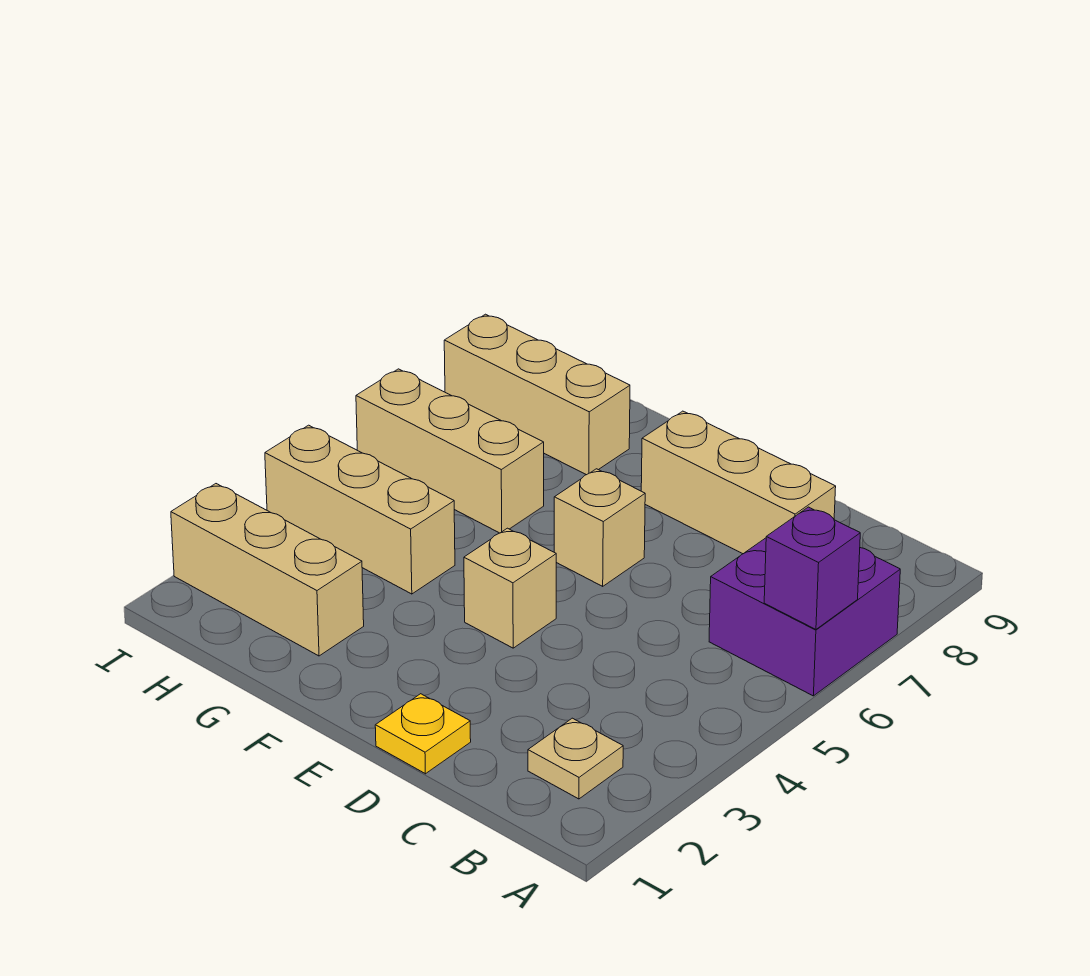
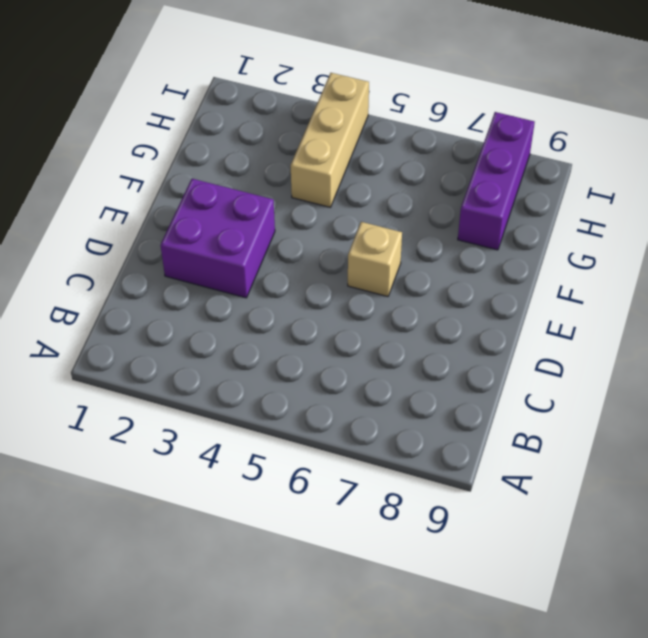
purple brick D2:E3 level 1 -> purple brick A6:B7 level 1
purple brick G8:I8 level 1 -> tan brick G8:I8 level 1
none -> tan plate B2 level 1
none -> tan brick C8:E8 level 1

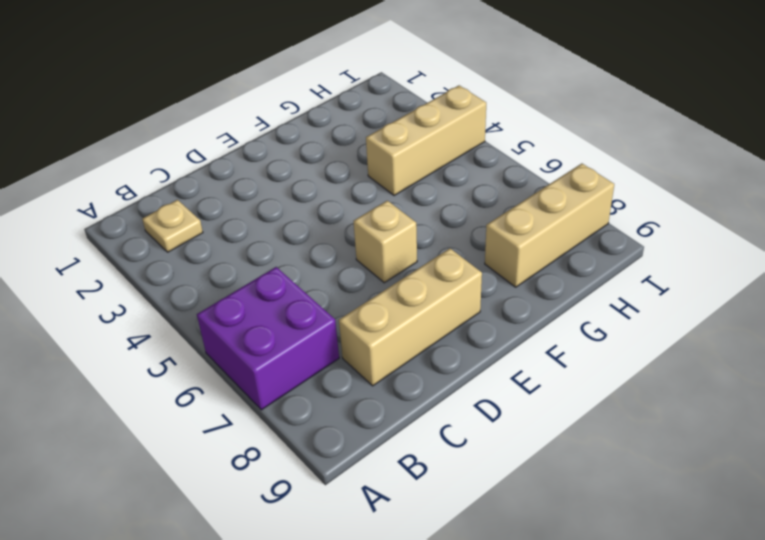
none -> yellow plate D1 level 1
none -> tan brick E4 level 1

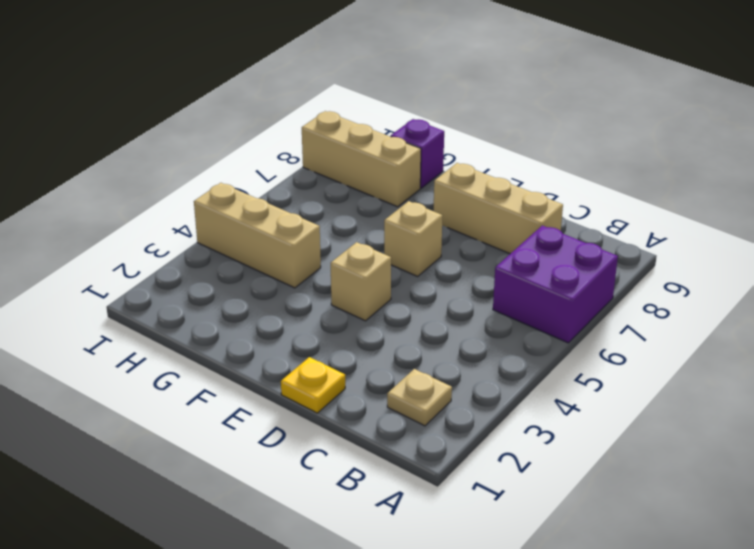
purple brick G9 level 1 -> purple brick A6 level 2
none -> tan brick G2:I2 level 1
none -> tan brick G6:I6 level 1

